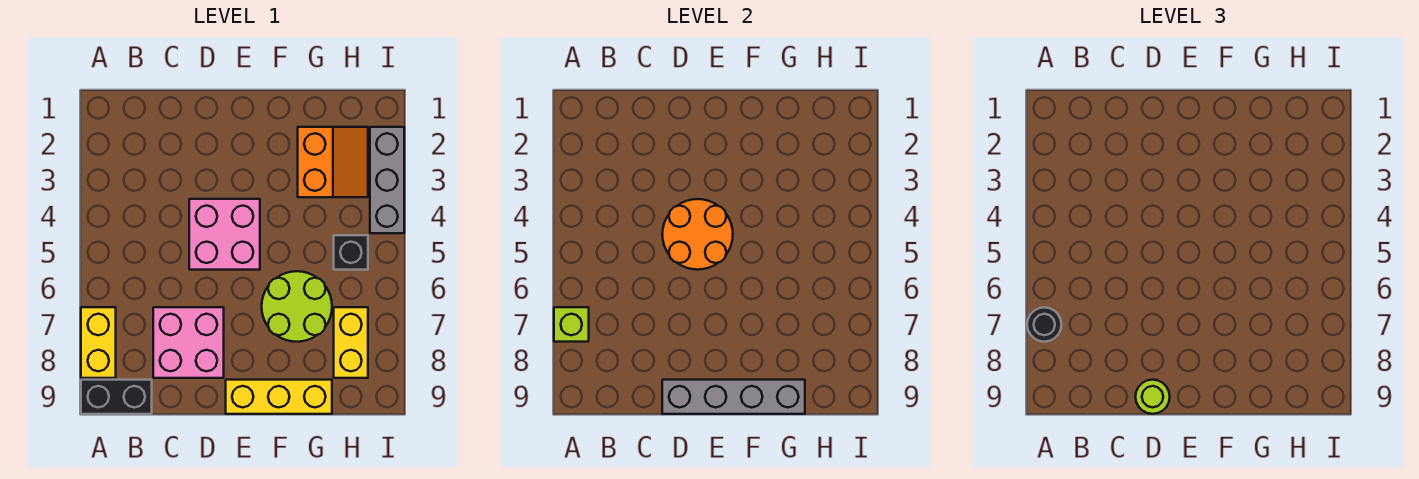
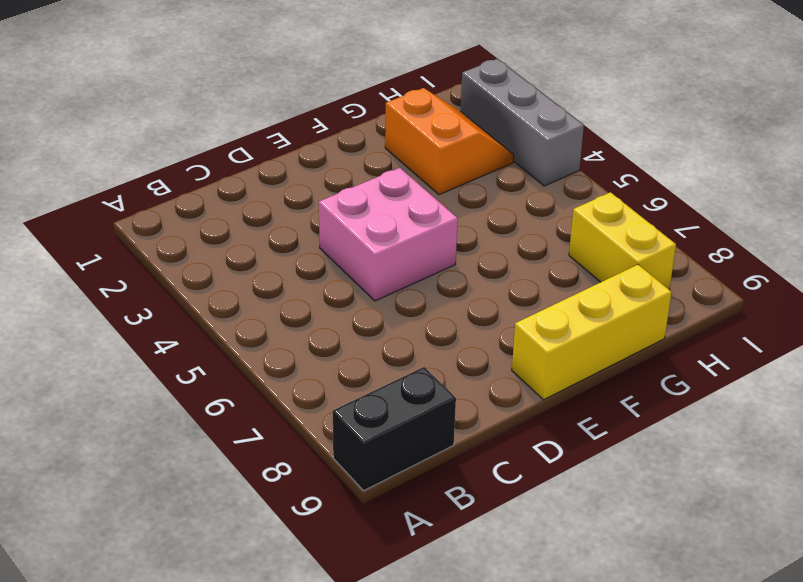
none -> yellow brick A7:A8 level 1
none -> pink brick C7:D8 level 1
none -> lime round brick F6:G7 level 1

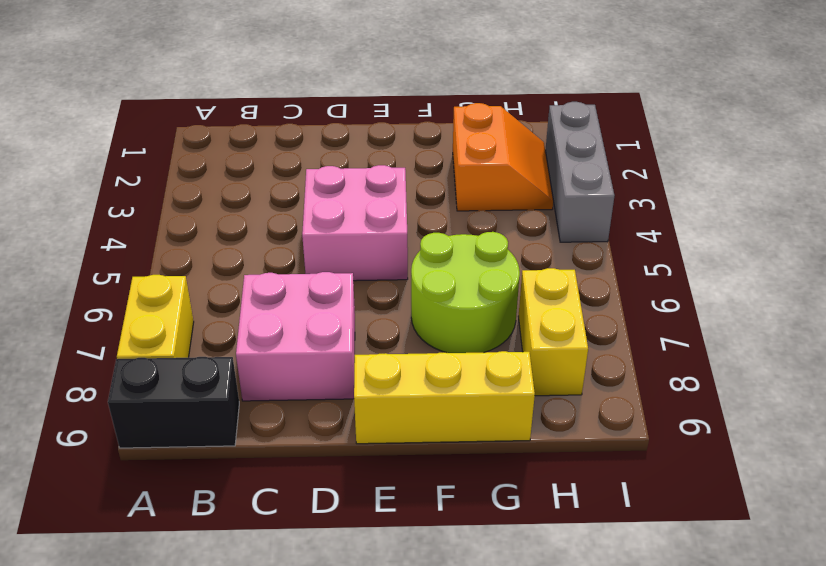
none -> black brick H5 level 1
none -> lime brick A7 level 2
none -> orange round brick D4:E5 level 2

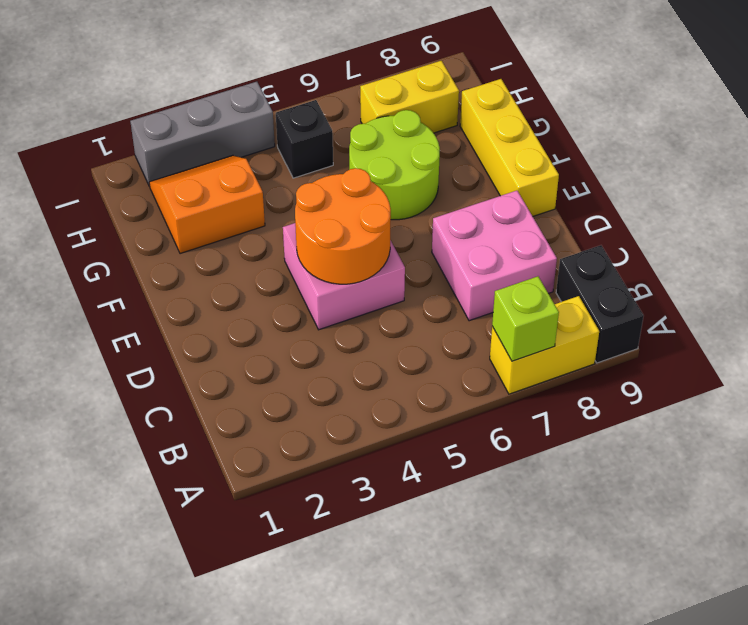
none -> grey brick D9:G9 level 2
none -> black round brick A7 level 3
none -> lime round brick D9 level 3

